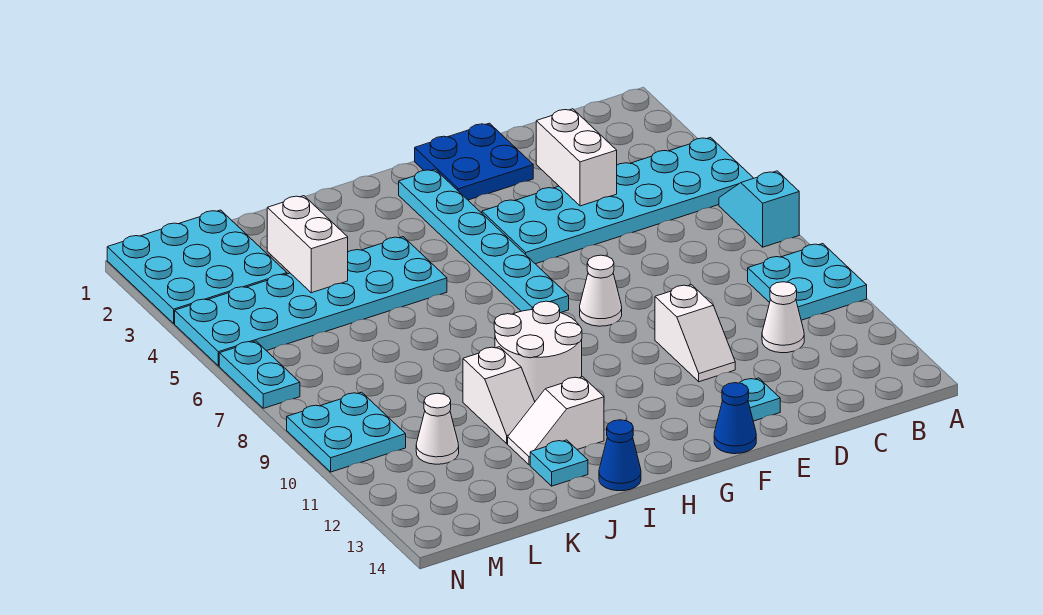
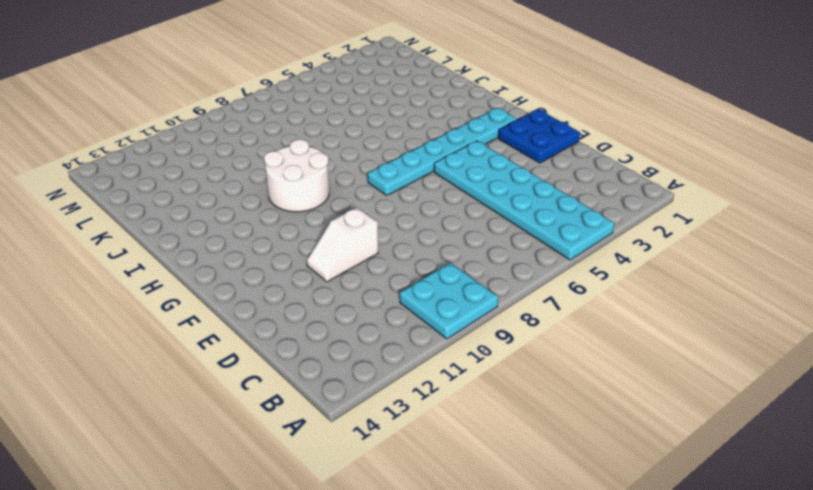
none -> cyan slope A6:A7 level 1 top 7
none -> white cone C11 level 1
none -> cyan plate E13 level 1

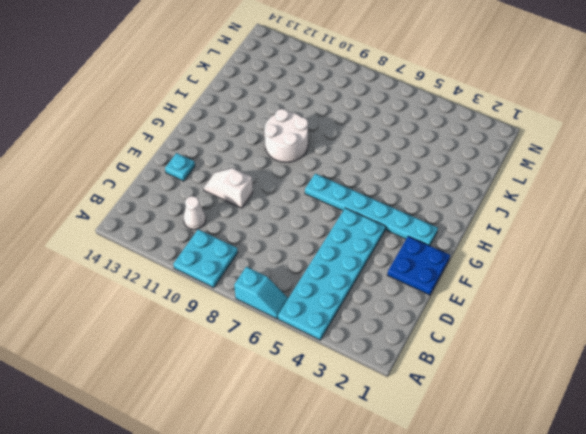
none -> white cone F8 level 1
none -> blue cone F14 level 1
none -> cyan plate I4:N5 level 1

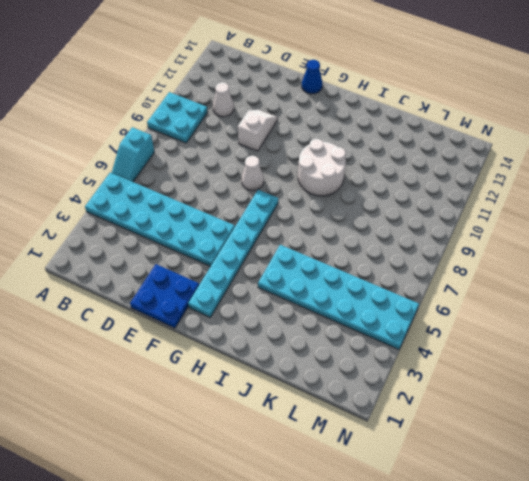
none -> cyan plate E13 level 1
none -> white slope I12:J12 level 1 top I
none -> blue cone I14 level 1

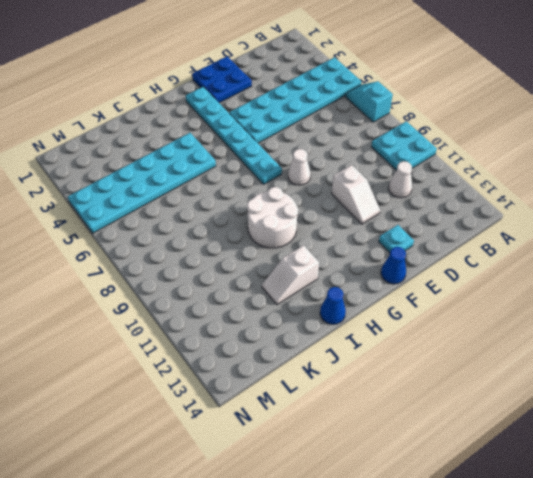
none -> white slope J10:J11 level 1 top 10
none -> cyan plate J13 level 1
none -> cyan plate L1:N3 level 1

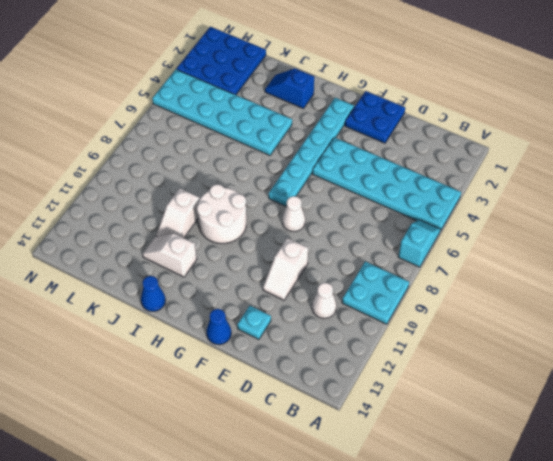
blue slope I2:J2 level 1 top I -> none
blue plate L1:N3 level 1 -> cyan plate L1:N3 level 1
none -> cyan plate J13 level 1
none -> white cone L11 level 1
none -> cyan plate M9:N10 level 1

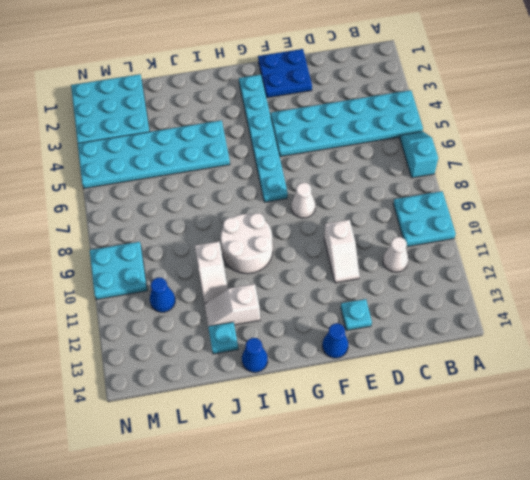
blue cone L11 level 1 -> white cone L11 level 1
none -> cyan plate N6:N7 level 1
none -> white brick D3:D4 level 2
none -> white brick K3:K4 level 2

